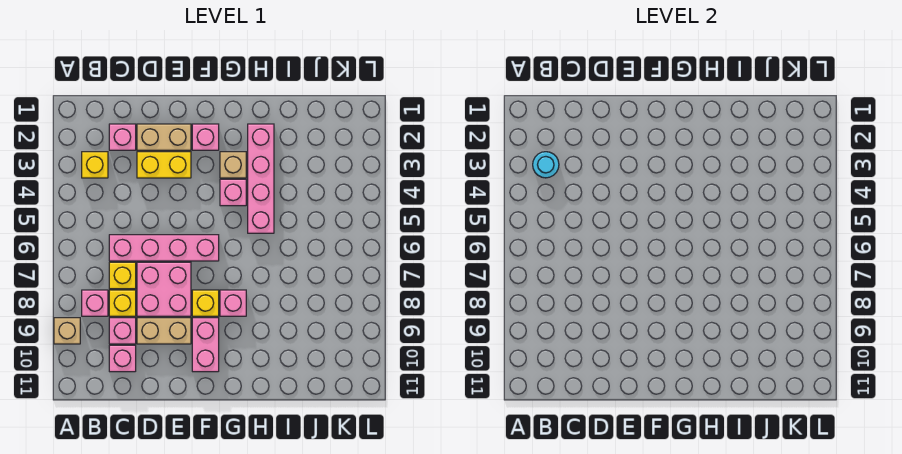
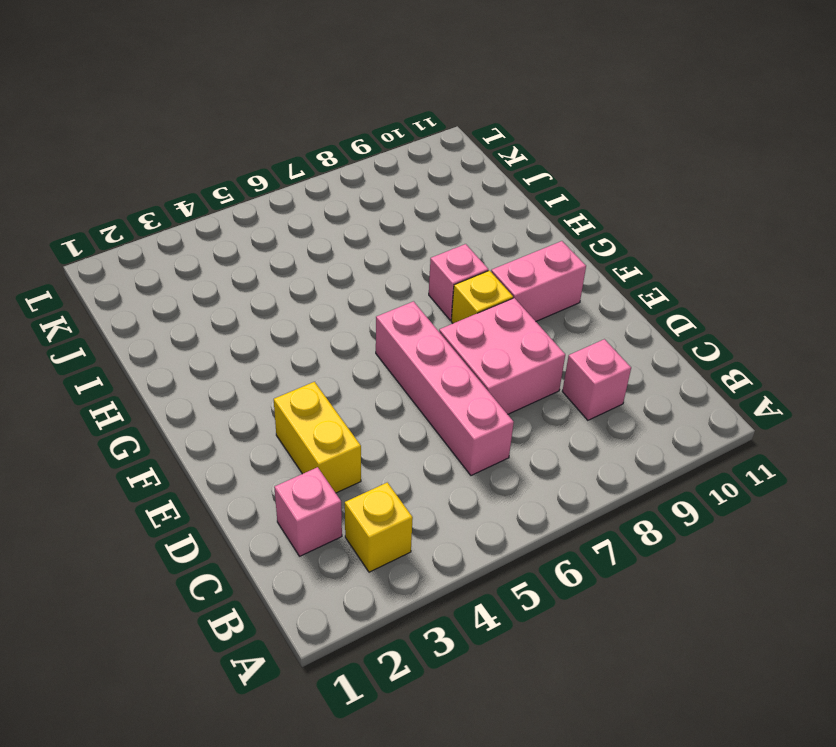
none -> tan brick A9 level 1
none -> pink brick B8 level 1
none -> yellow brick C7 level 1

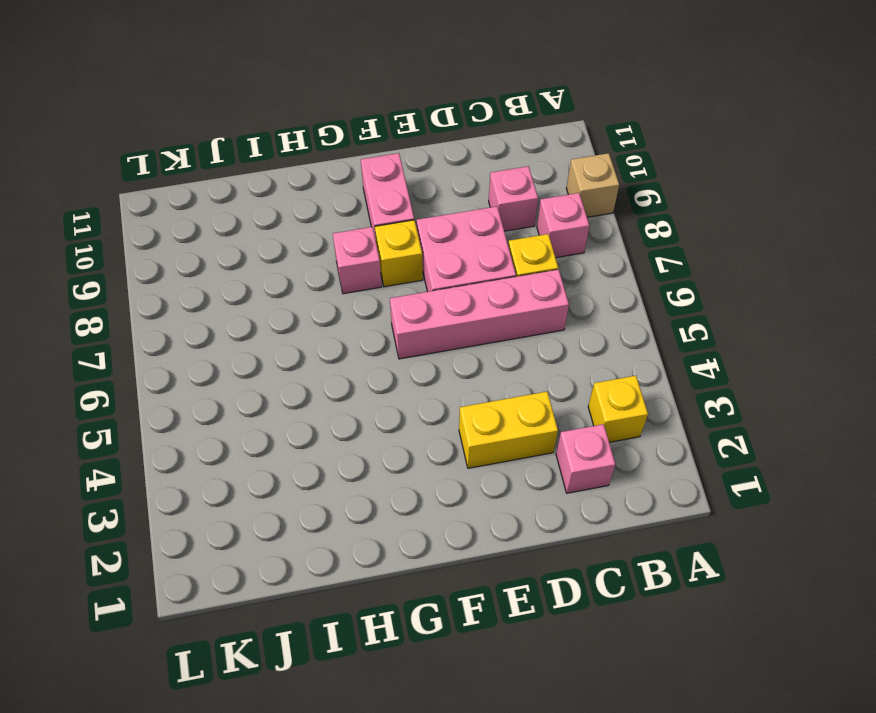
none -> yellow brick C8 level 1
none -> pink brick C10 level 1
none -> tan brick D2:E2 level 1

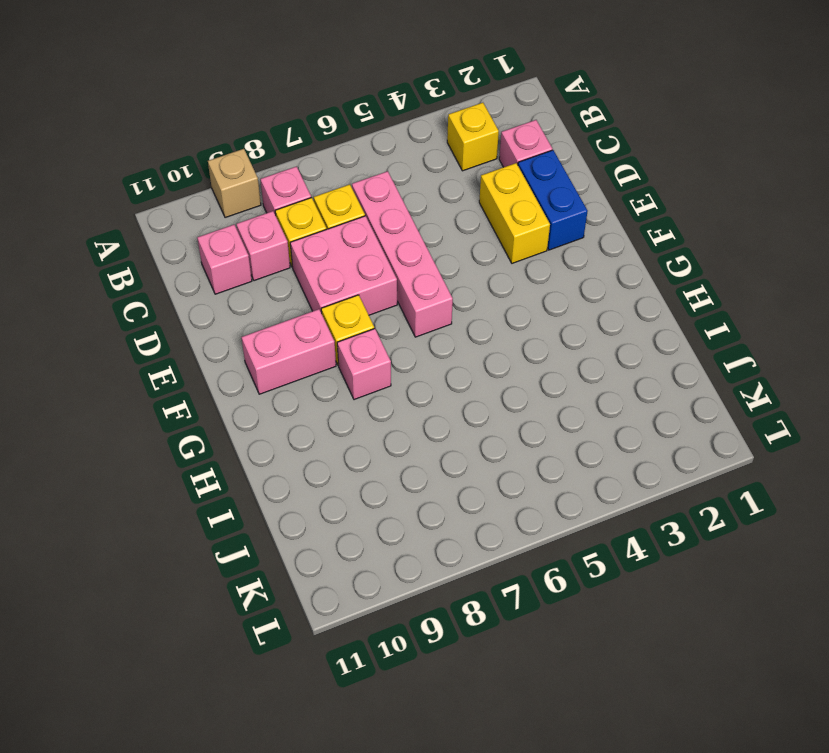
blue brick D2:E2 level 1 -> tan brick D2:E2 level 1
none -> tan brick D9:E9 level 1
none -> pink brick F2 level 1
none -> tan brick G3 level 1

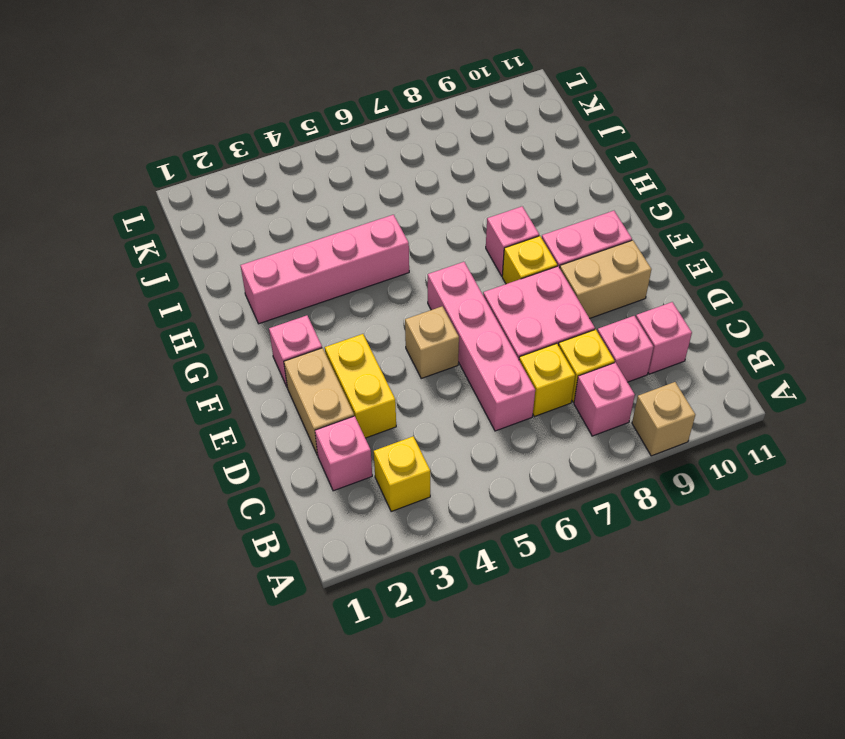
tan brick E5 level 1 -> tan brick G3 level 1
tan brick E9:E10 level 1 -> tan brick D9:E9 level 1
none -> pink brick G4 level 1
none -> cyan round brick B3 level 2

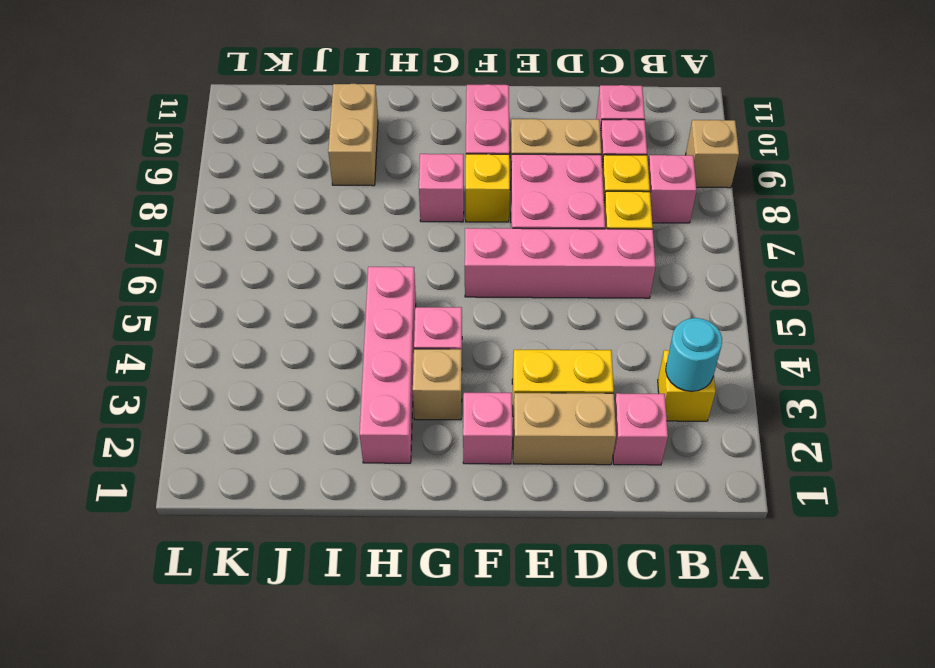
tan brick I9:I10 level 1 -> none

